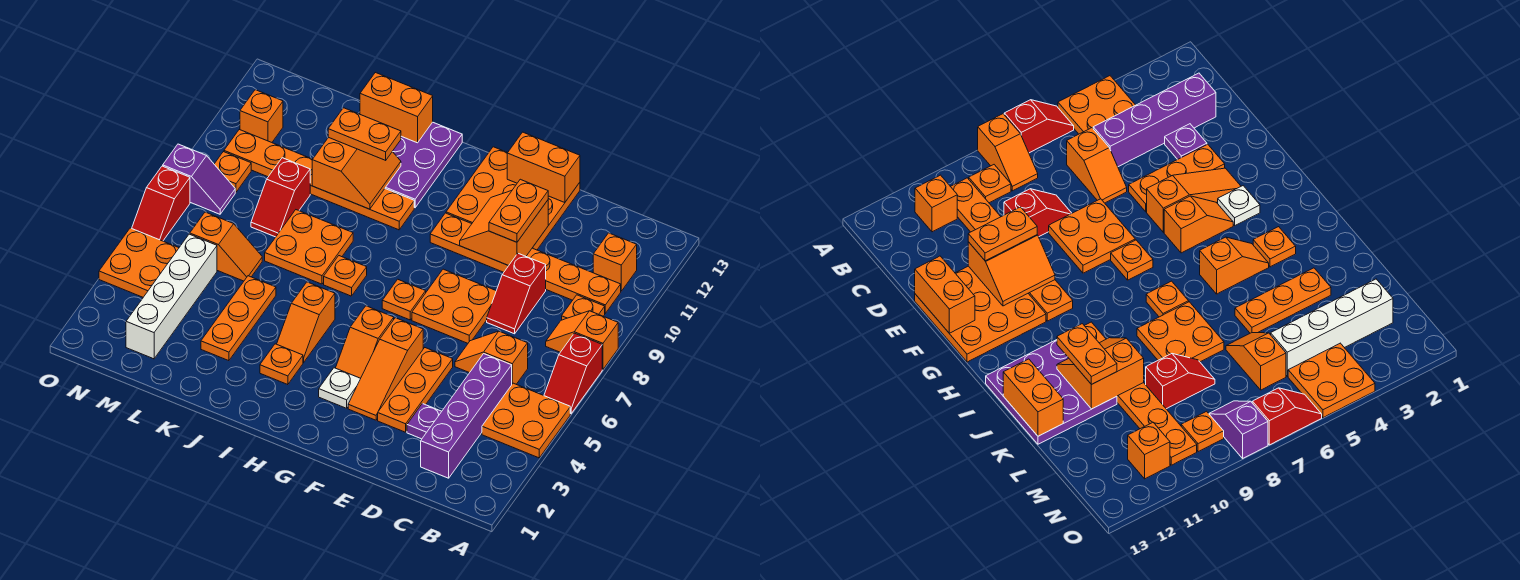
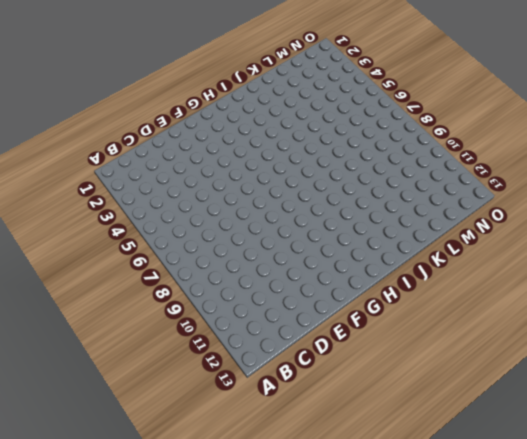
none -> orange plate A4:B5 level 1
none -> red slope A6:A7 level 1 top 7
none -> orange slope A8:B8 level 1 top A
none -> orange plate B9 level 1

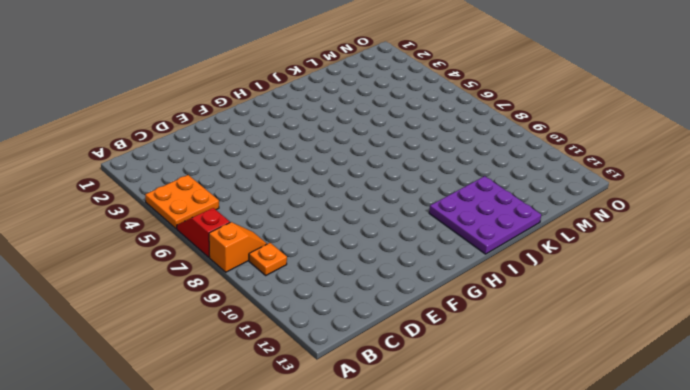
none -> orange plate B10:G10 level 1
none -> orange brick B11 level 1
none -> purple brick C2:C5 level 1
none -> orange slope C6:D6 level 1 top C

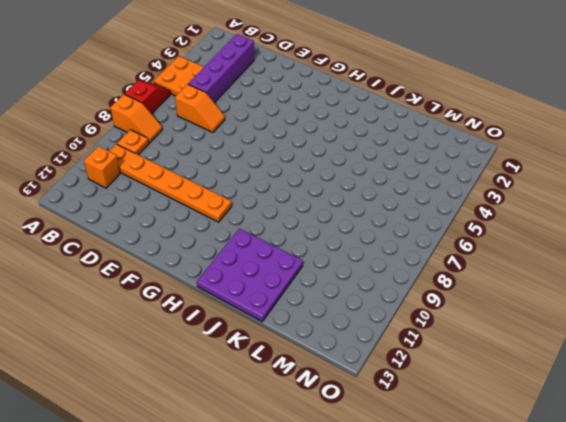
none -> purple plate D3 level 1
none -> red slope D8:D9 level 1 top 9
none -> orange plate E3:E5 level 1
none -> orange plate E7:F8 level 1

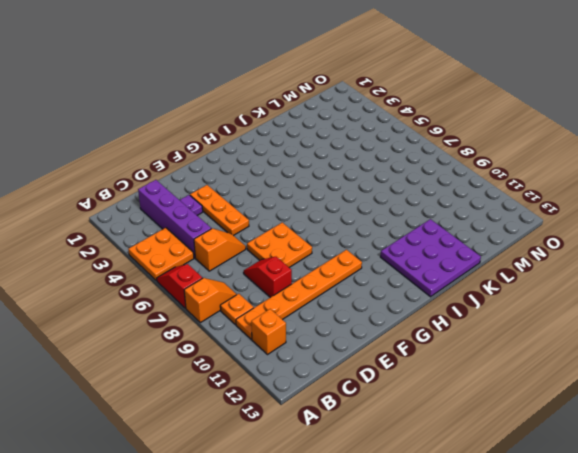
none -> orange plate E11:G13 level 1
none -> orange slope F3:F5 level 1 top 5
none -> white plate G3 level 1
none -> orange slope G4:G5 level 1 top 5

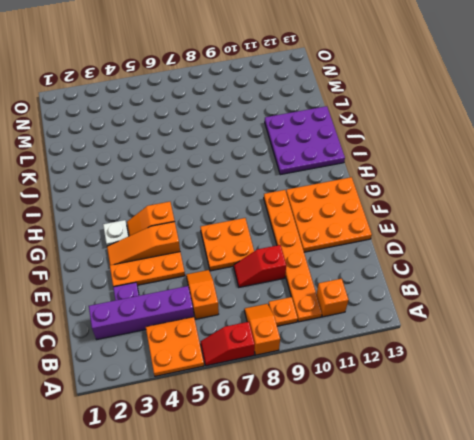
none -> orange plate G7 level 1
none -> orange plate I3 level 1
none -> orange slope I4:I5 level 1 top 5
none -> orange plate I7 level 1

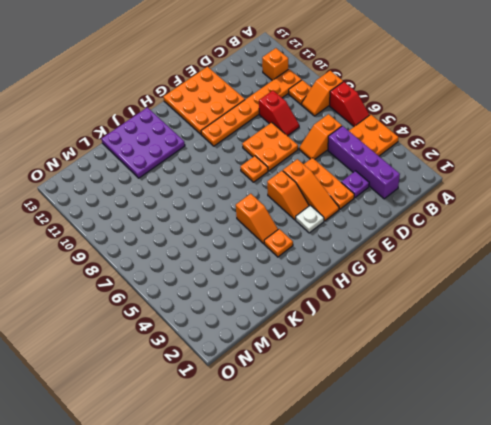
none -> orange plate I7 level 1
none -> orange plate I10:N10 level 1
none -> orange plate J7:K8 level 1
none -> orange plate K3:K5 level 1

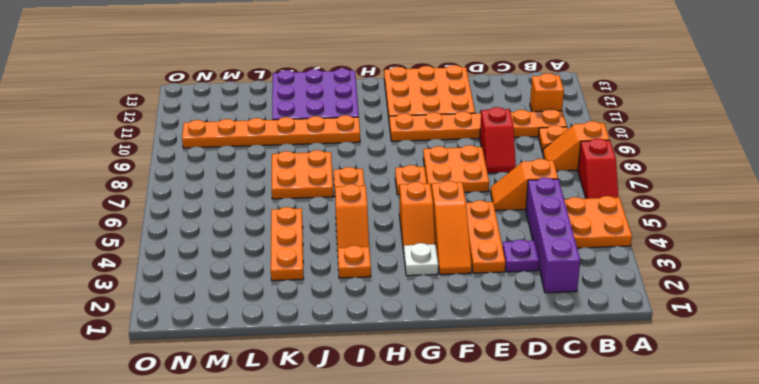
none -> orange slope L6:M6 level 1 top M
none -> red slope L8:L9 level 1 top 9
none -> white brick M2:M5 level 1
none -> orange plate N4:O5 level 1

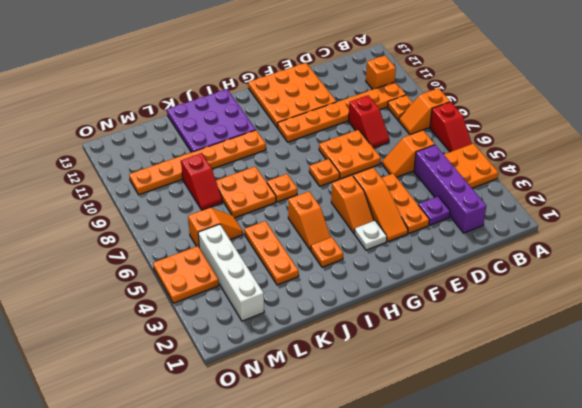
none -> purple slope N8:O8 level 1 top O
none -> orange plate N9 level 1
none -> orange brick N11 level 1
none -> red slope O6:O7 level 1 top 7

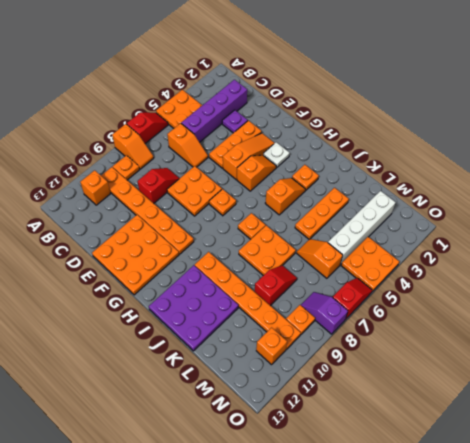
none -> orange slope E10:F11 level 2 top E
none -> orange brick E13:F13 level 2
none -> orange slope J10:K11 level 2 top K
none -> orange brick J13:K13 level 2

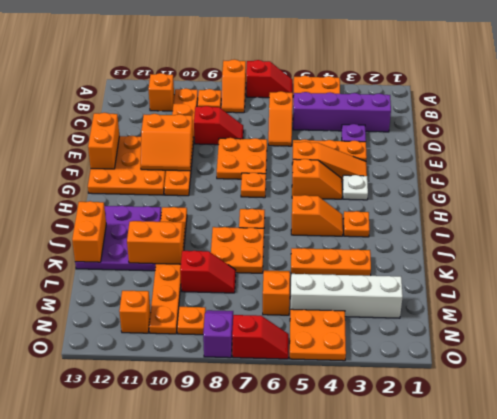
none -> orange plate E10:E11 level 3
none -> orange plate J11:K11 level 3

